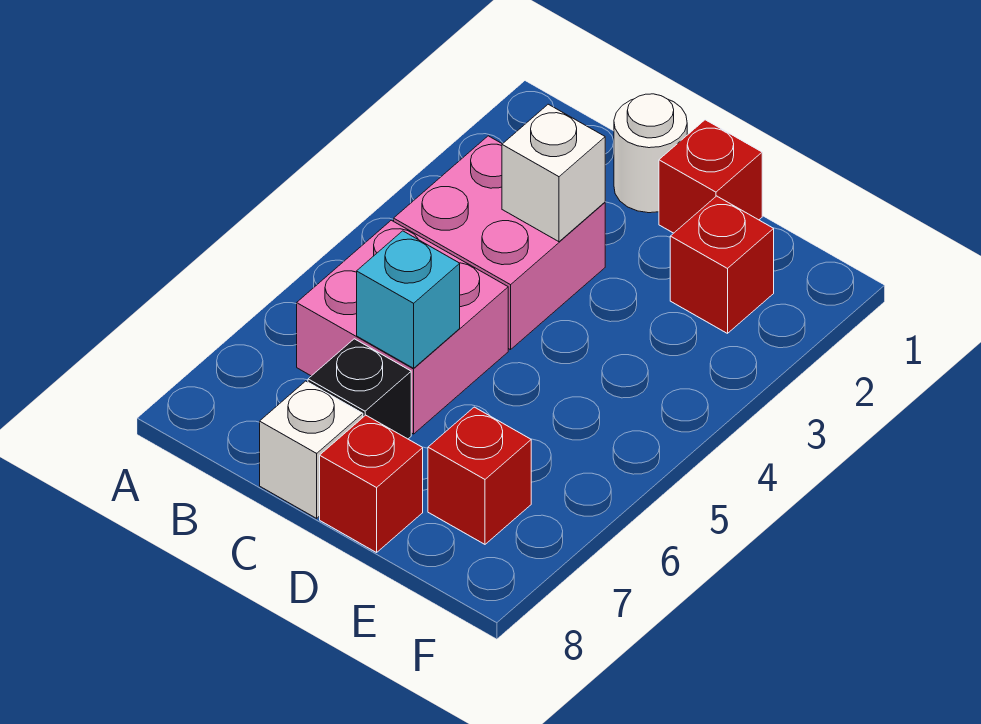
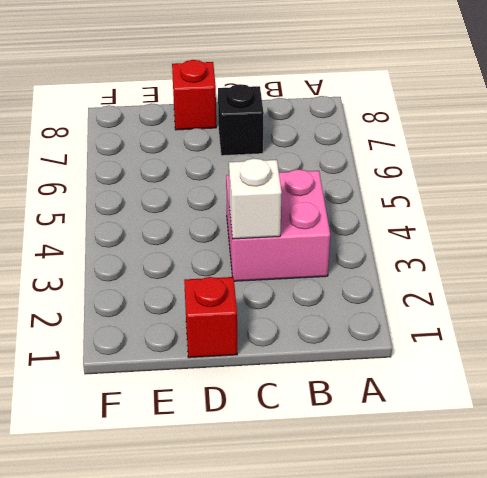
none -> pink brick B5:C6 level 1
none -> white round brick C1 level 1

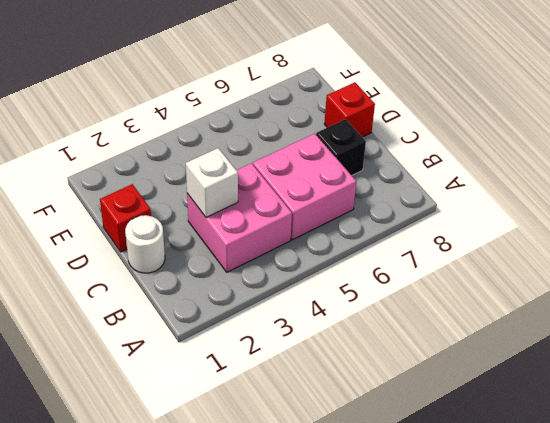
none -> white brick C8 level 1
none -> red brick E2 level 1

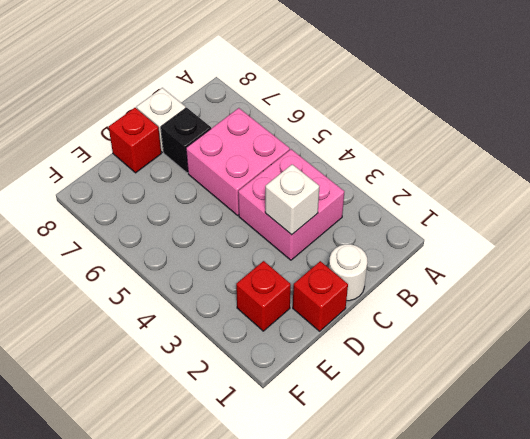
none -> red brick E7 level 1
none -> cyan brick C6 level 2

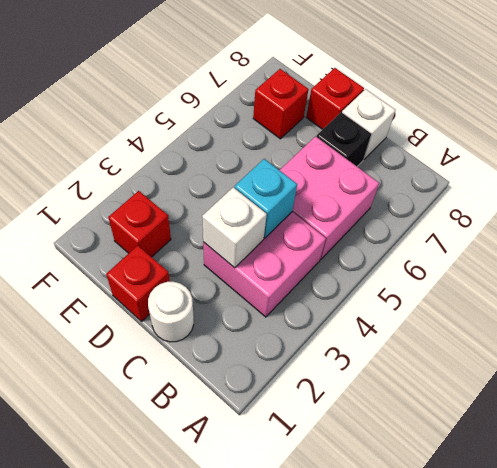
cyan brick C4 level 2 -> cyan brick C6 level 2

